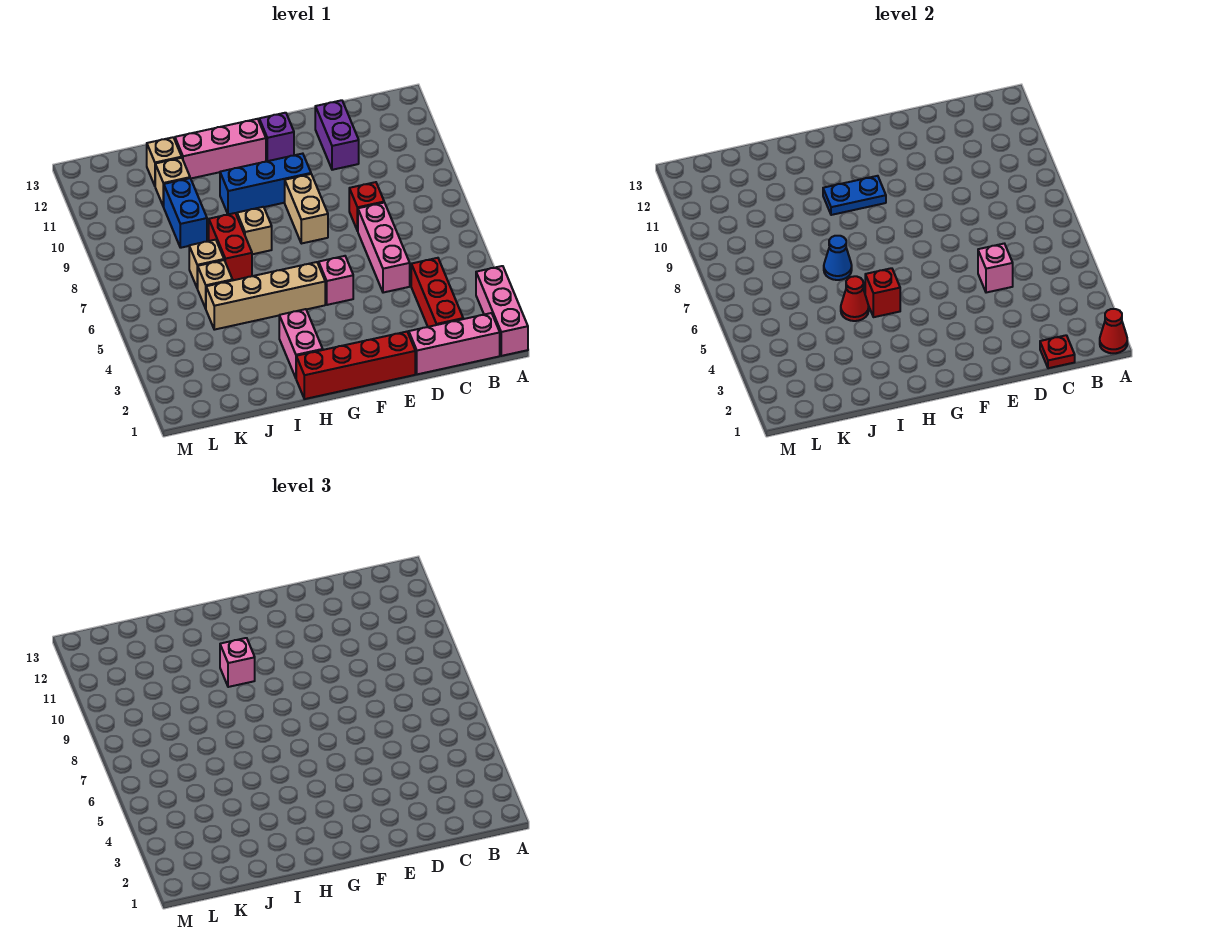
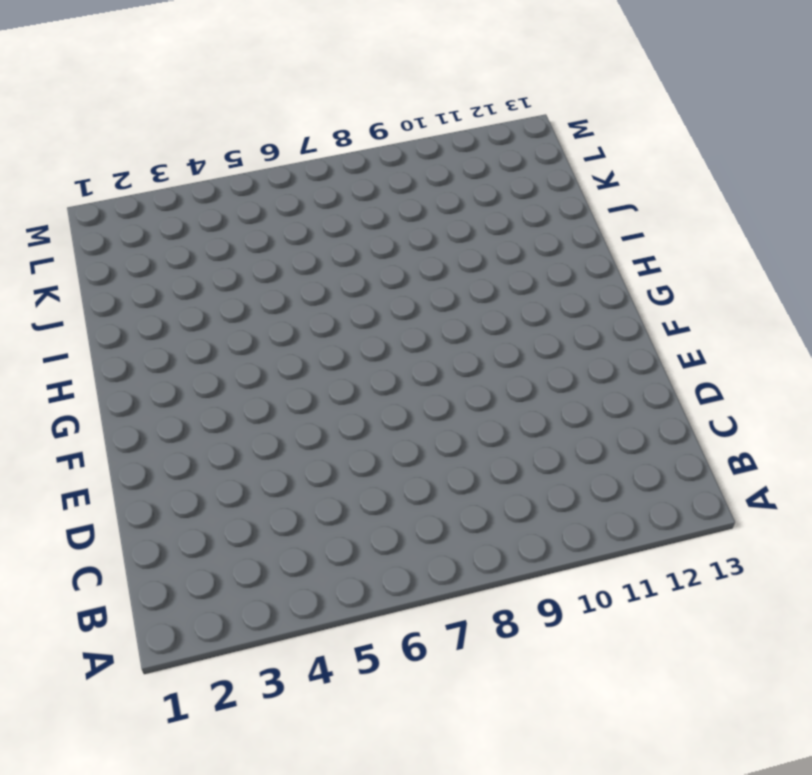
none -> pink brick A1:A3 level 1
none -> pink brick B1:D1 level 1
none -> red brick C2:C4 level 1

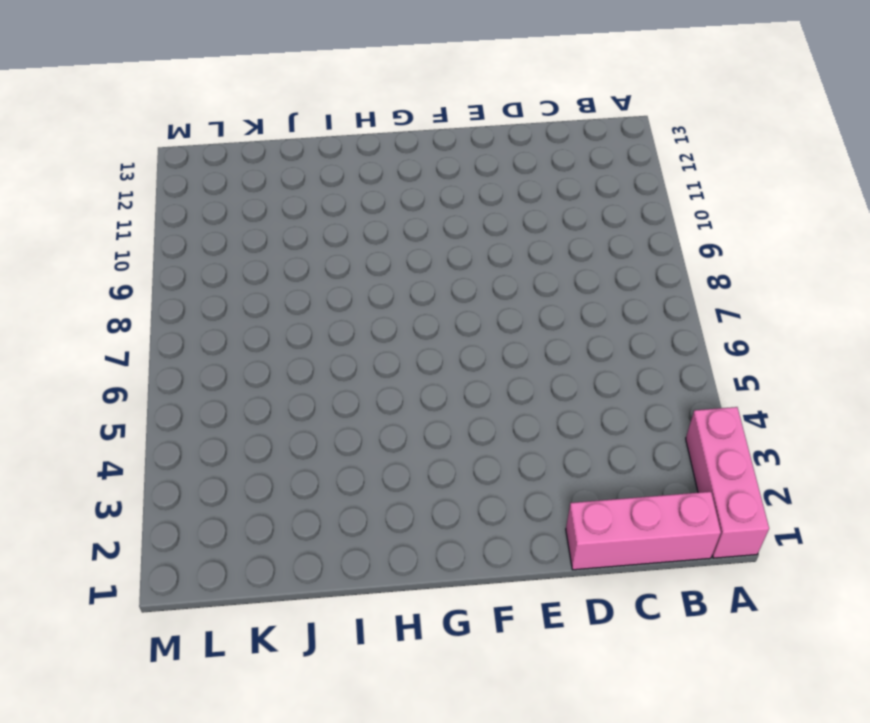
none -> red brick C2:C4 level 1
none -> pink brick D5:D7 level 1
none -> red brick D8 level 1

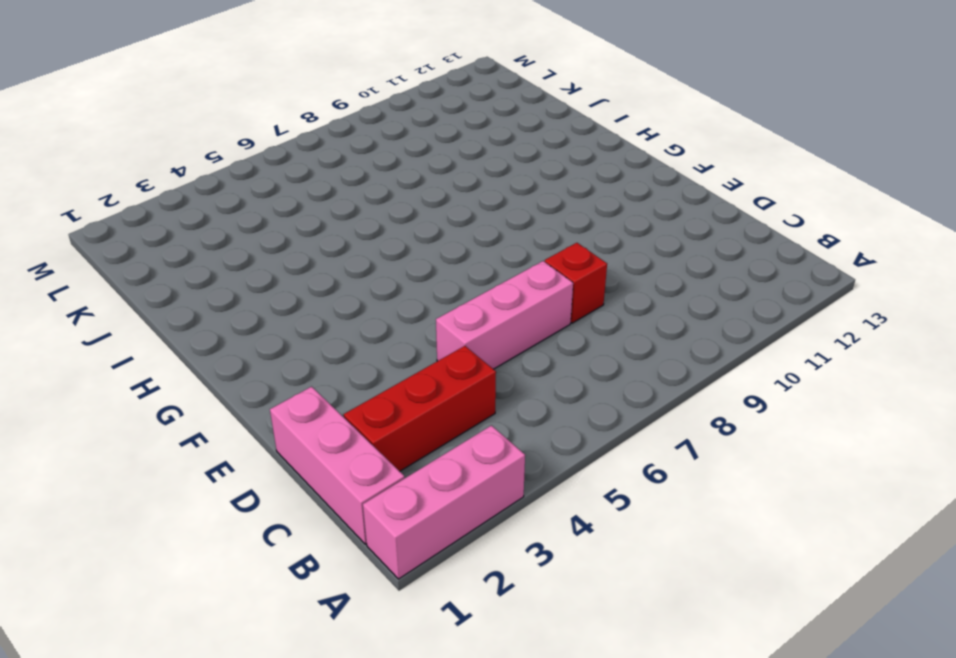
none -> purple brick D11:D12 level 1
none -> red brick E1:H1 level 1
none -> pink brick F5 level 1

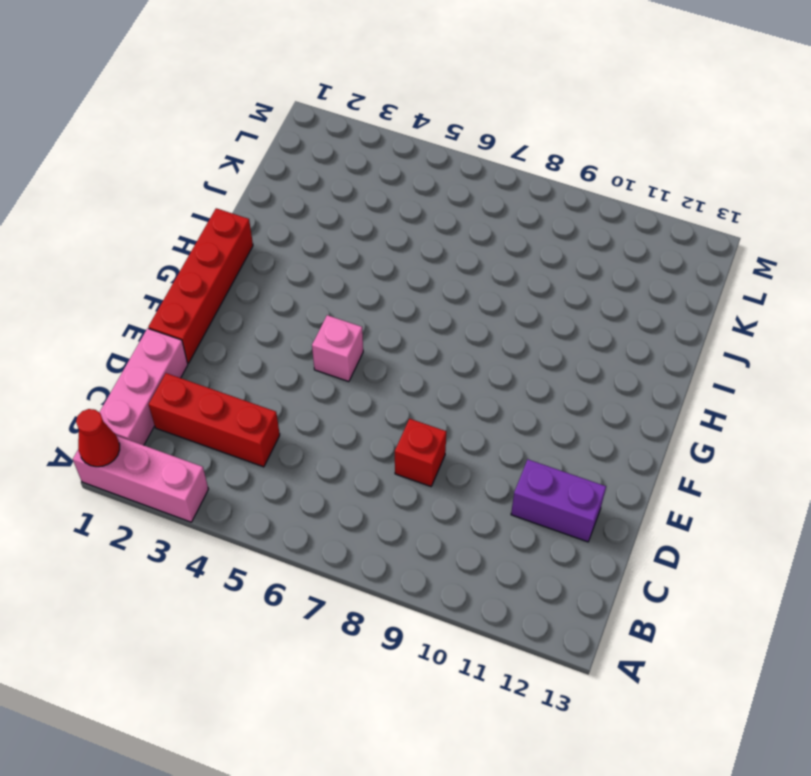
none -> pink brick D5:D7 level 1
none -> tan brick F8:F9 level 1
none -> blue brick F10:H10 level 1

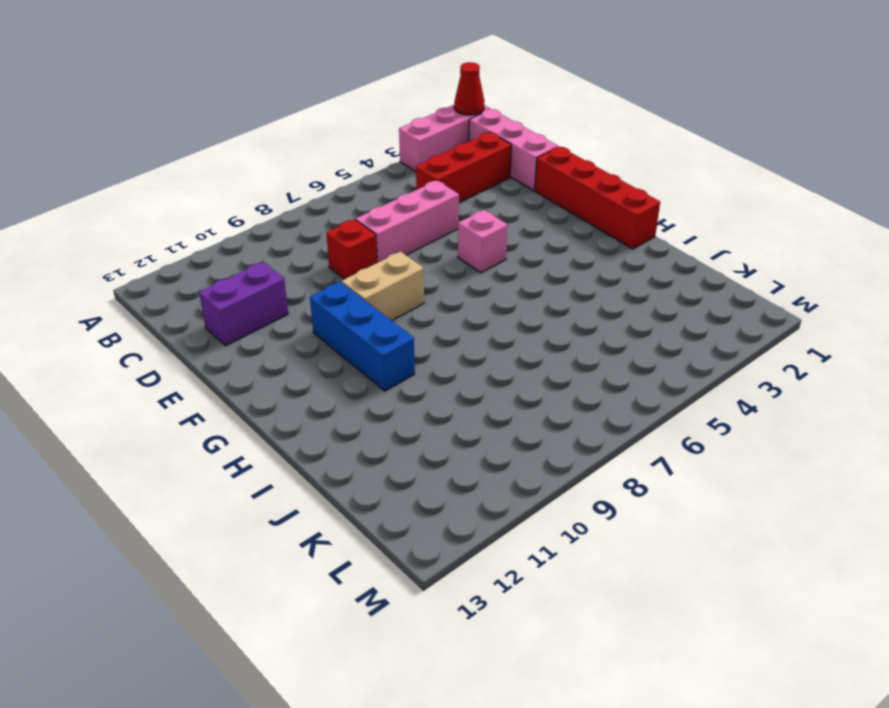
none -> purple brick F12 level 1
none -> tan brick G5:J5 level 1
none -> pink brick G12:I12 level 1

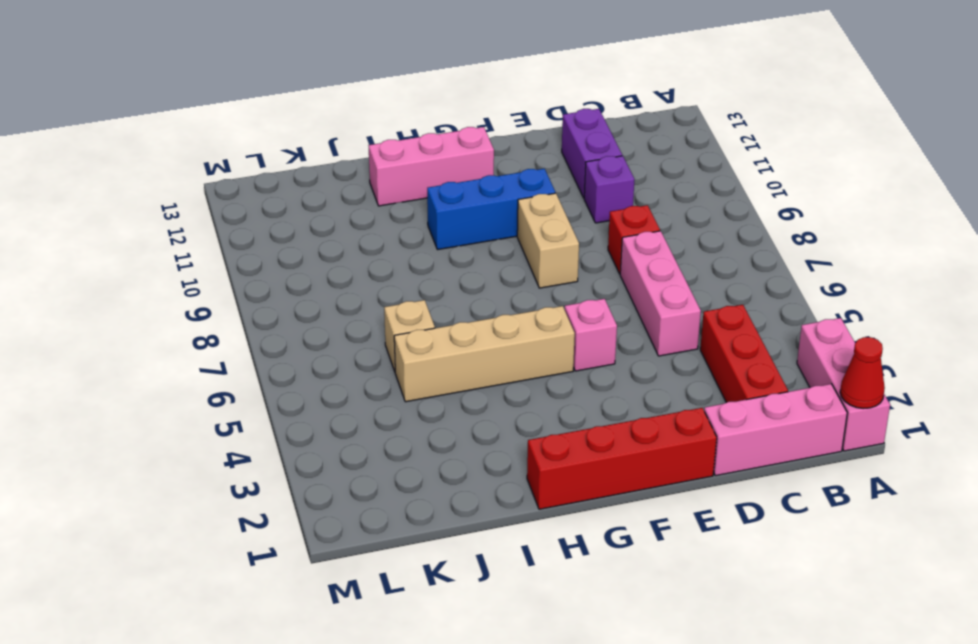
purple brick D10 level 1 -> purple brick F12 level 1
none -> pink brick H2:H3 level 1
none -> tan brick H8 level 1
none -> red brick I7:I8 level 1

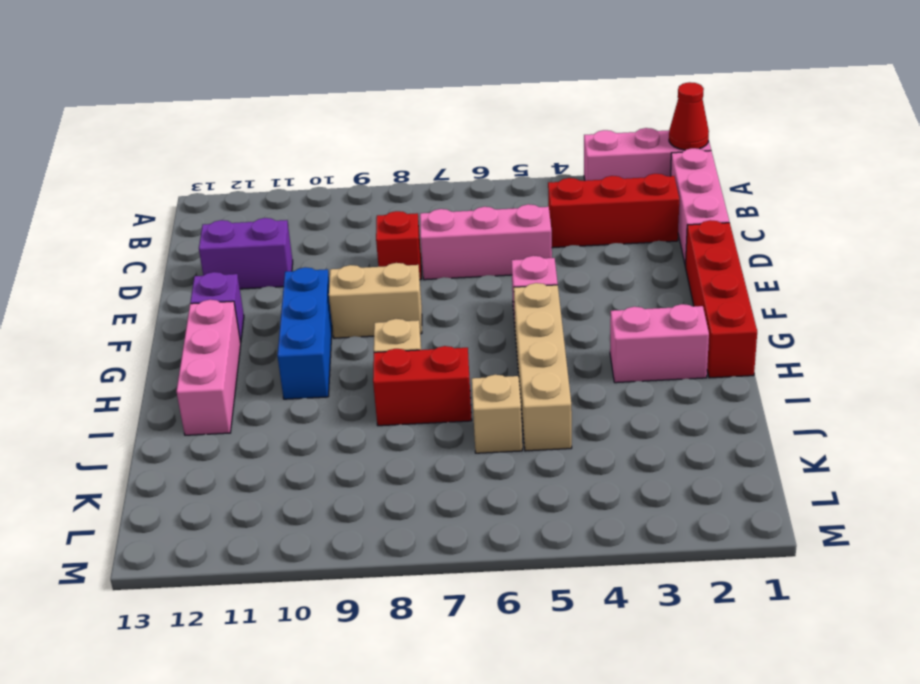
none -> tan brick J7 level 1
none -> blue brick J9:J10 level 1
none -> tan brick J11 level 1

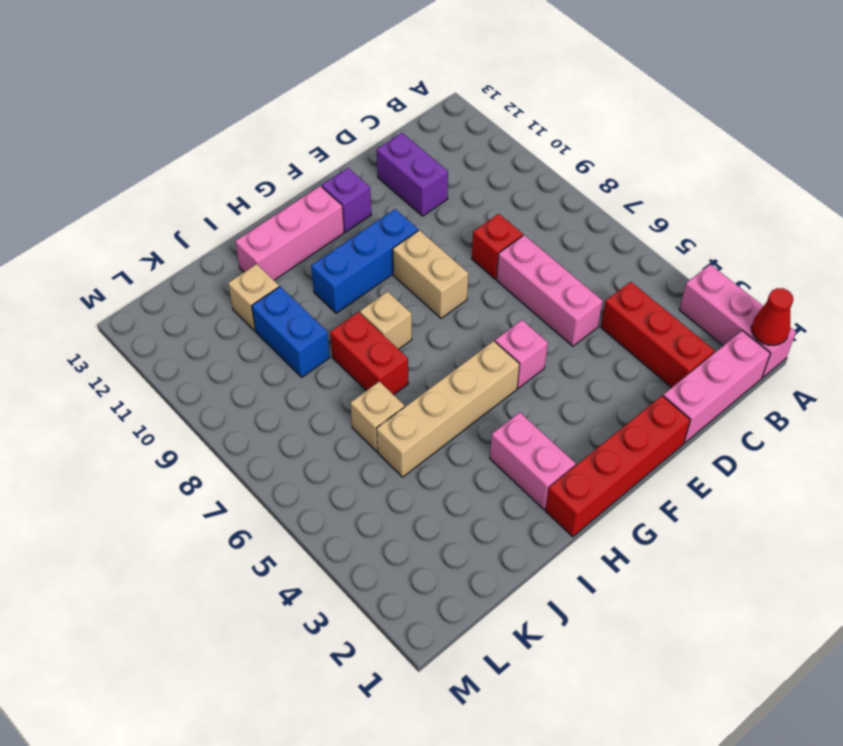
none -> tan brick J7 level 1
none -> tan brick J12 level 1
none -> red plate C1 level 2

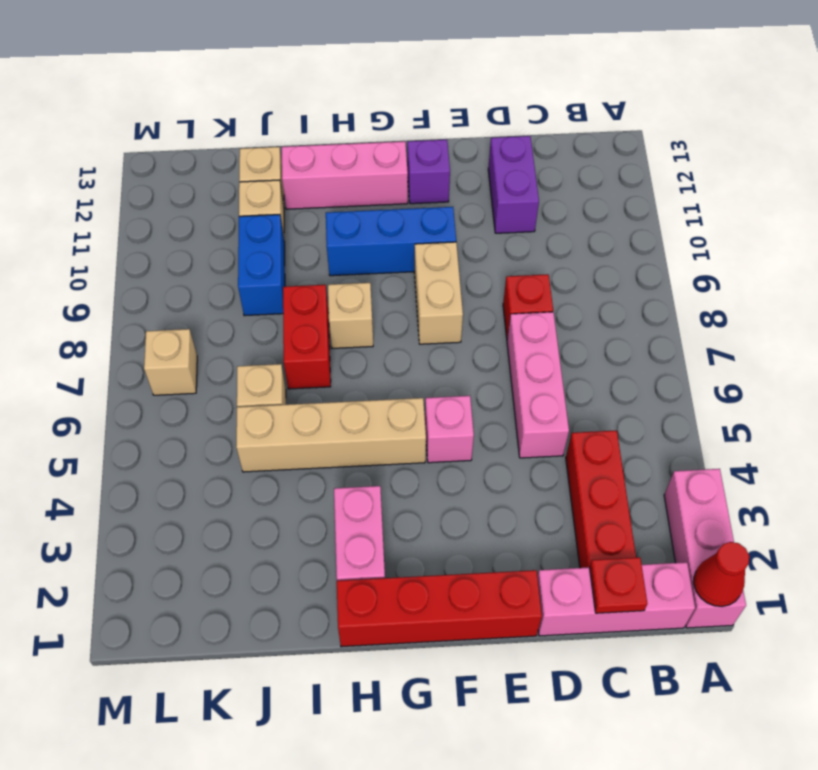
tan brick L7 level 1 -> tan brick J7 level 1
none -> pink brick D5 level 2
none -> blue plate G10:H10 level 2
none -> red brick H5 level 2

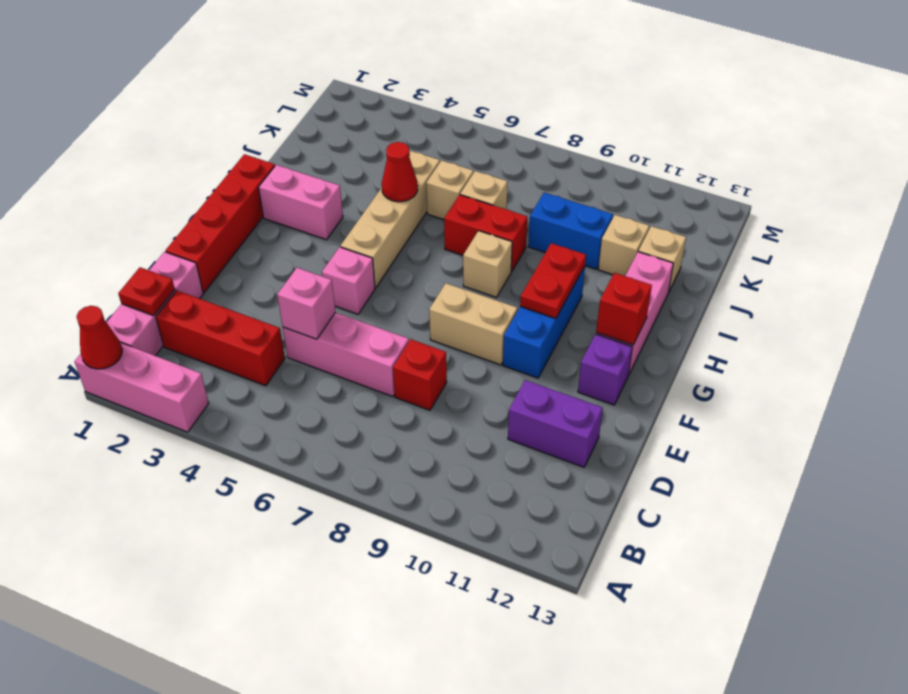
red plate G10:H10 level 2 -> blue plate G10:H10 level 2
red brick G12 level 2 -> red brick H5 level 2
none -> blue cone I7 level 2
none -> pink brick H10 level 3

